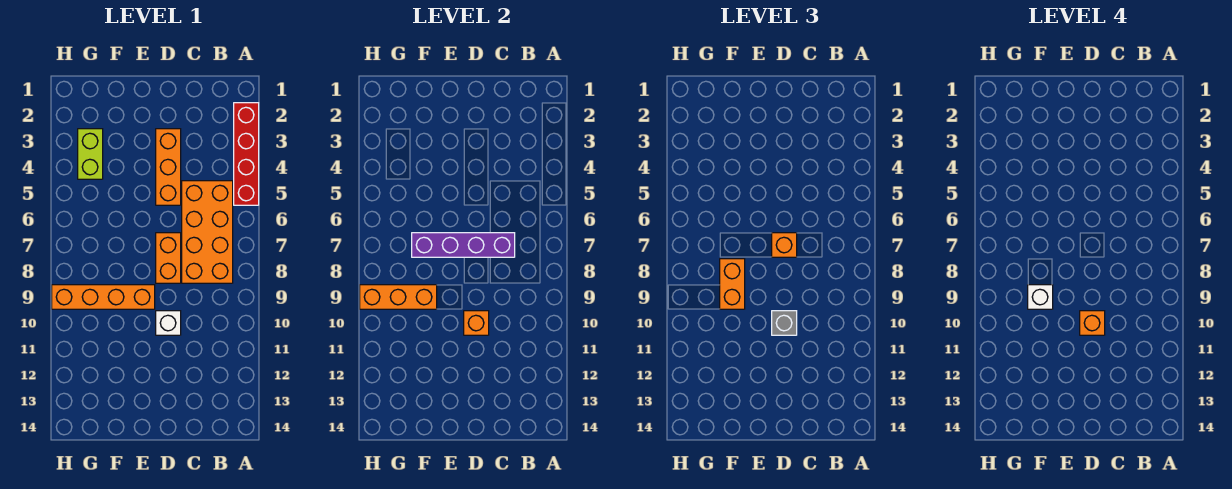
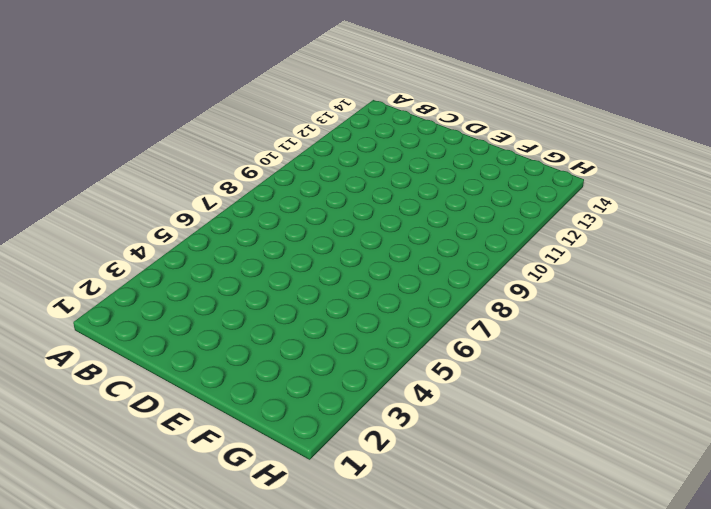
none -> red brick A2:A5 level 1
none -> orange brick B5:C8 level 1
none -> orange brick D3:D5 level 1

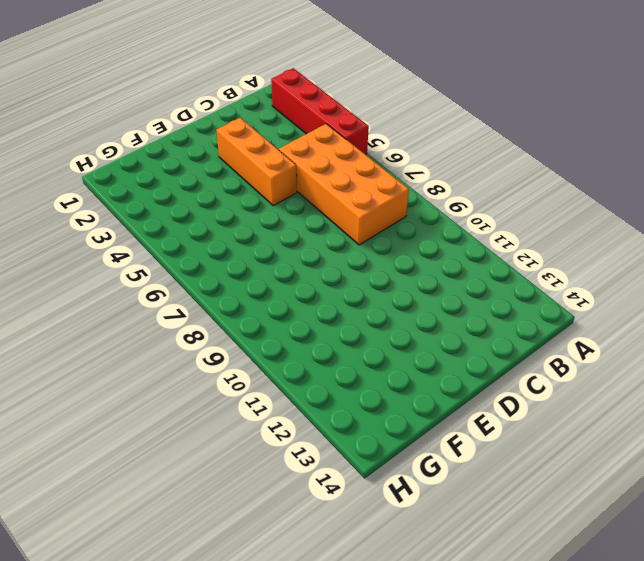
none -> orange brick D7:D8 level 1
none -> white brick D10 level 1
none -> orange brick E9:H9 level 1

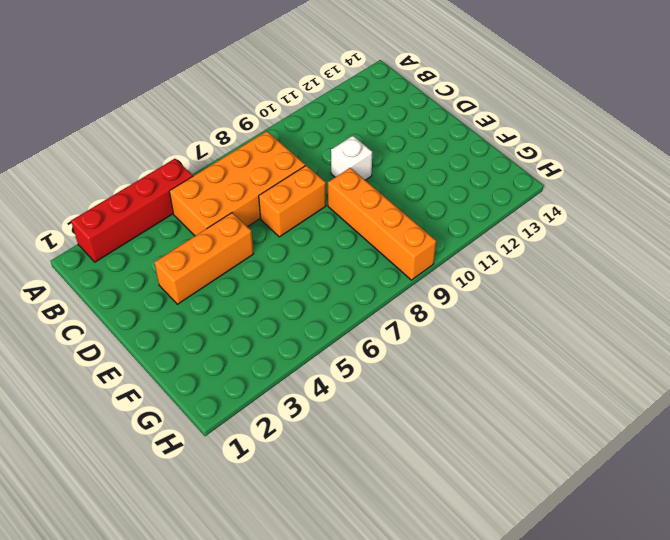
none -> lime brick G3:G4 level 1
none -> purple brick C7:F7 level 2
none -> orange brick D10 level 2

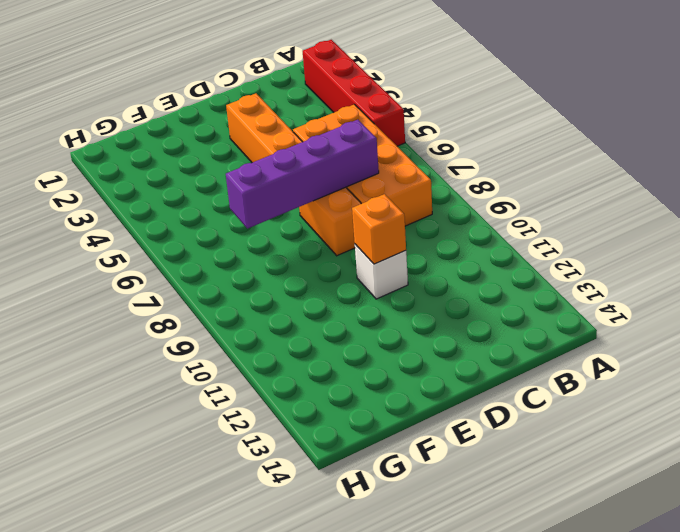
none -> orange brick E9:H9 level 1
none -> lime brick G3:G4 level 1
none -> orange brick F9:H9 level 2

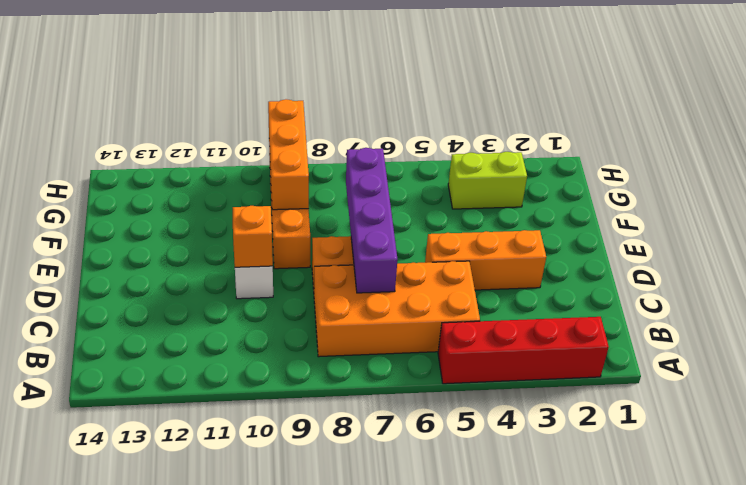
none -> orange brick D7 level 3
none -> grey brick D10 level 3
none -> orange brick F8:F9 level 3

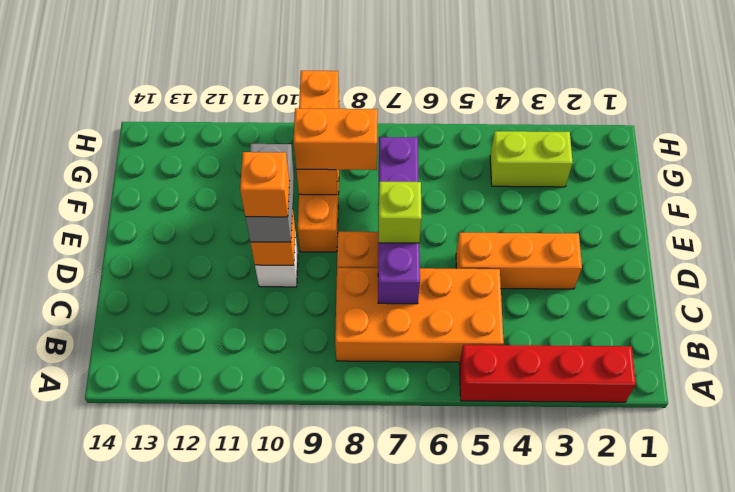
lime brick D7 level 3 -> orange brick D7 level 3
grey brick D10:E10 level 3 -> grey brick D10 level 3
none -> white brick F9 level 4

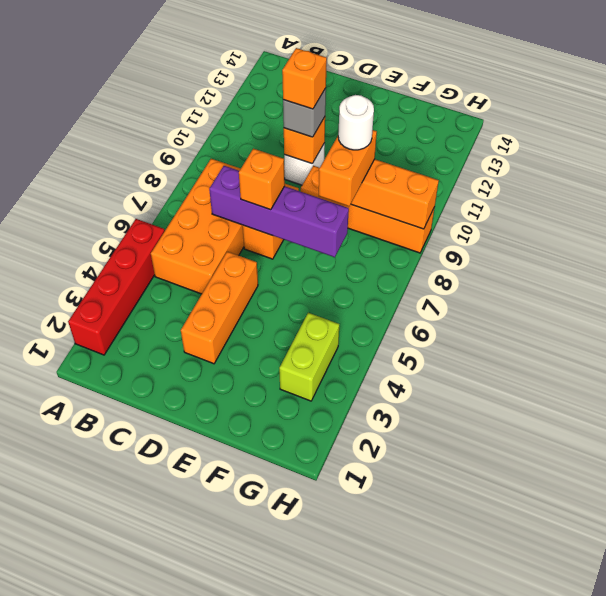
white round brick F9 level 4 -> white brick F9 level 4

